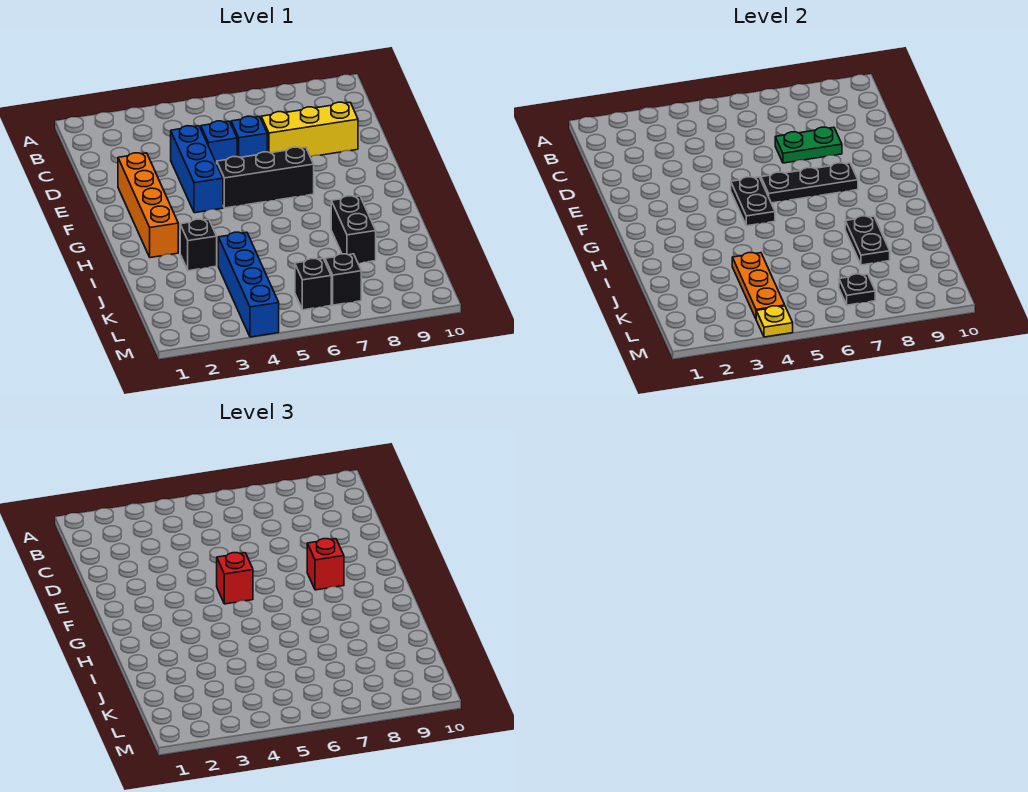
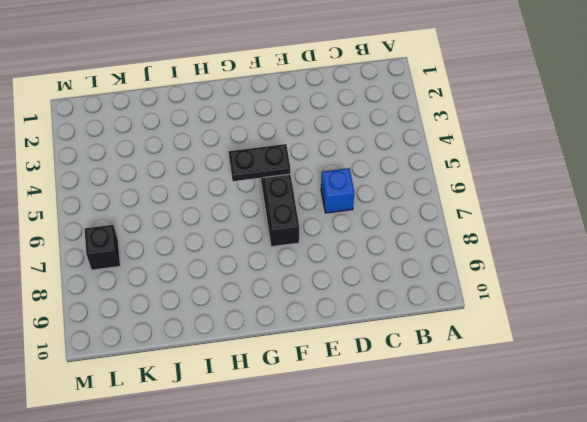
none -> blue brick D4:F4 level 1
none -> blue brick D5 level 1
none -> yellow brick D7:D9 level 1

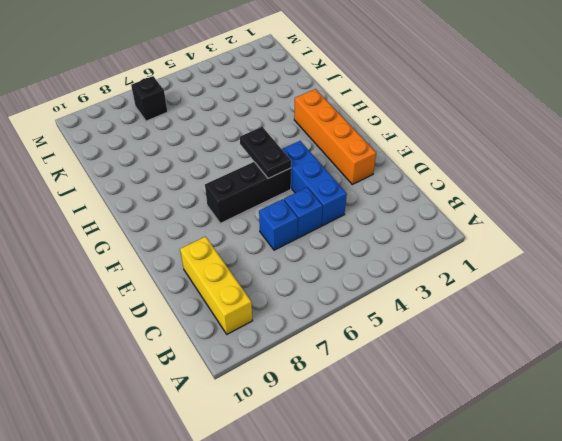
yellow brick B9:D9 level 1 -> yellow brick D7:D9 level 1
none -> black brick I3 level 1
none -> black brick I8:J8 level 1
none -> blue brick J4:M4 level 1

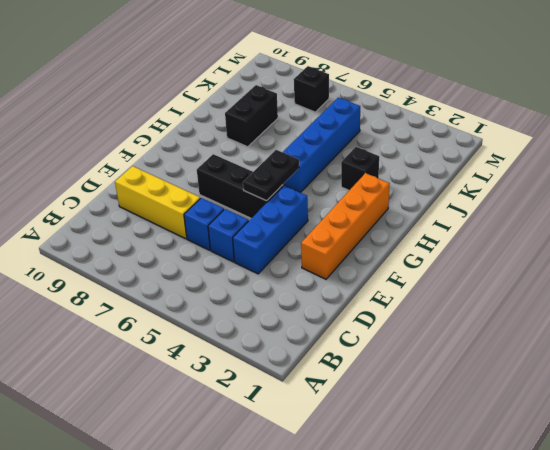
blue brick H5:K5 level 1 -> blue brick J4:M4 level 1
none -> black brick L6 level 1
none -> green plate D7:D8 level 2
none -> black plate F6:F8 level 2

